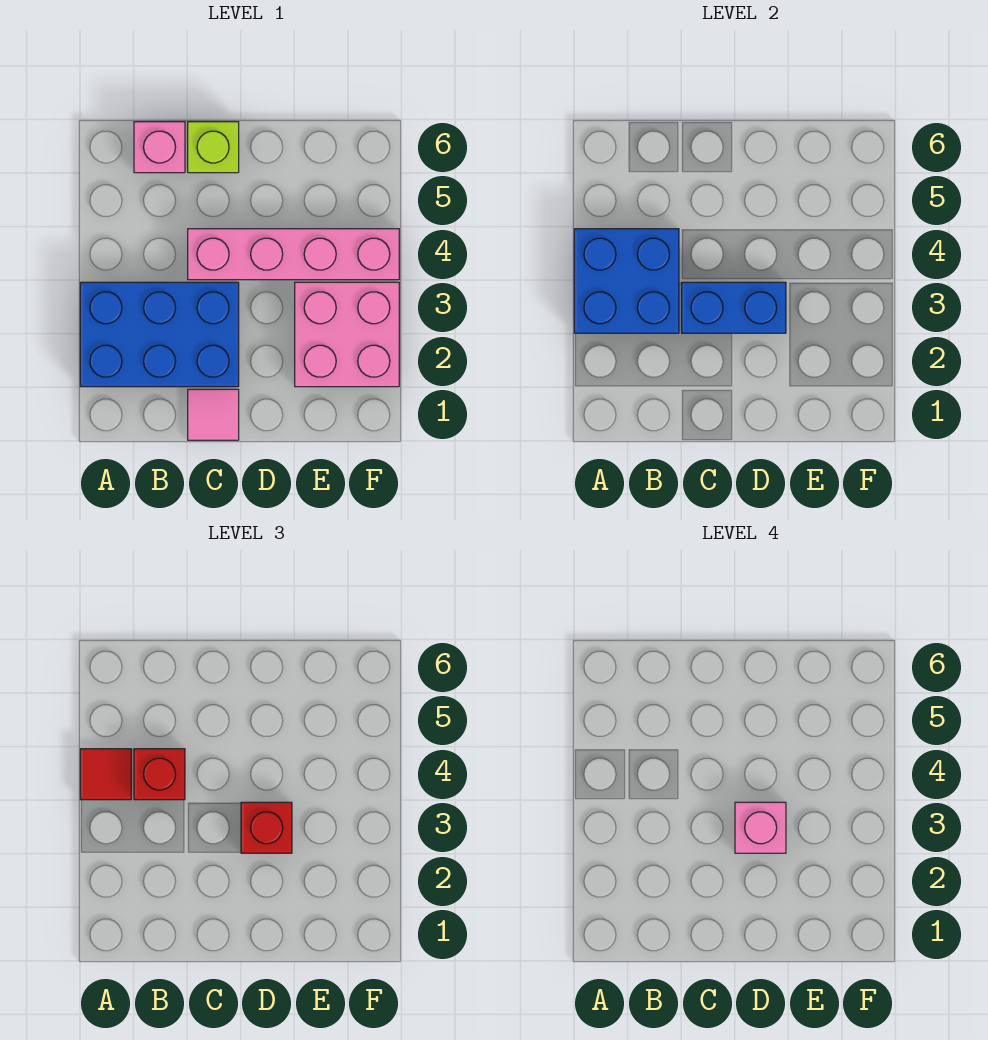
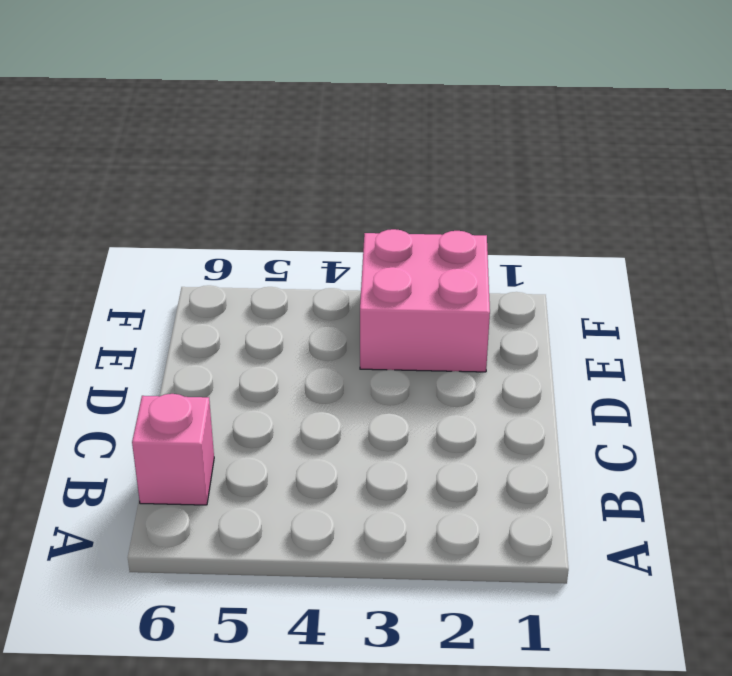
none -> blue brick A2:C3 level 1
none -> pink tile C1 level 1
none -> pink brick C4:F4 level 1

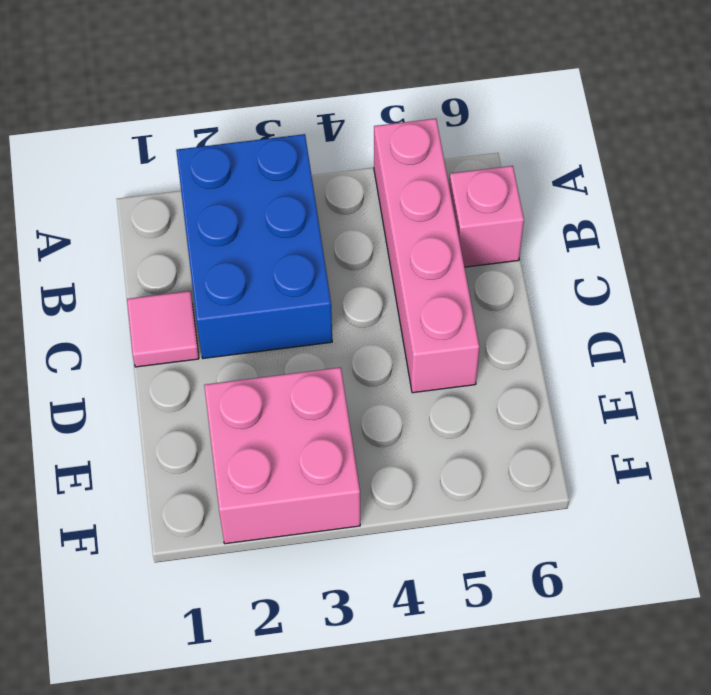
pink brick A5:D5 level 1 -> pink brick C4:F4 level 1
none -> lime brick C6 level 1
none -> blue brick A3:B4 level 2
none -> blue brick C3:D3 level 2

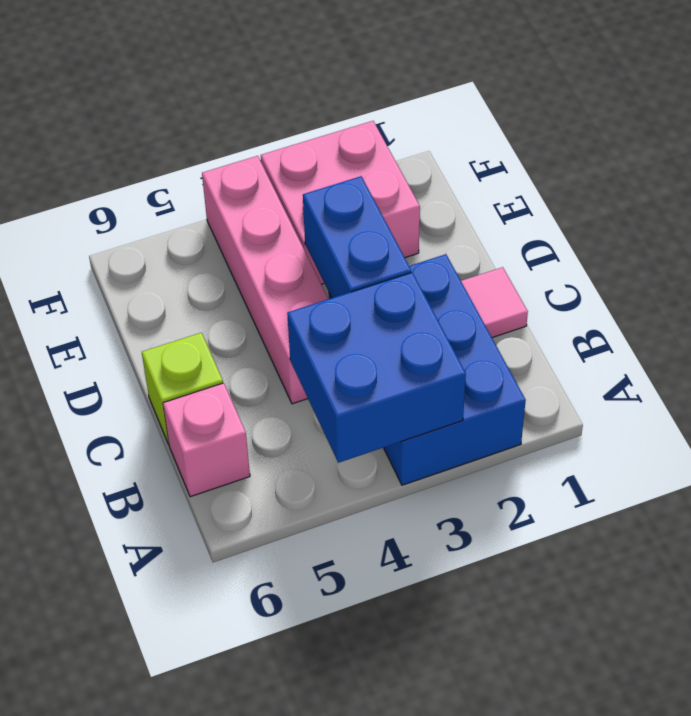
none -> red tile A4 level 3
none -> red brick B4 level 3
none -> red brick D3 level 3

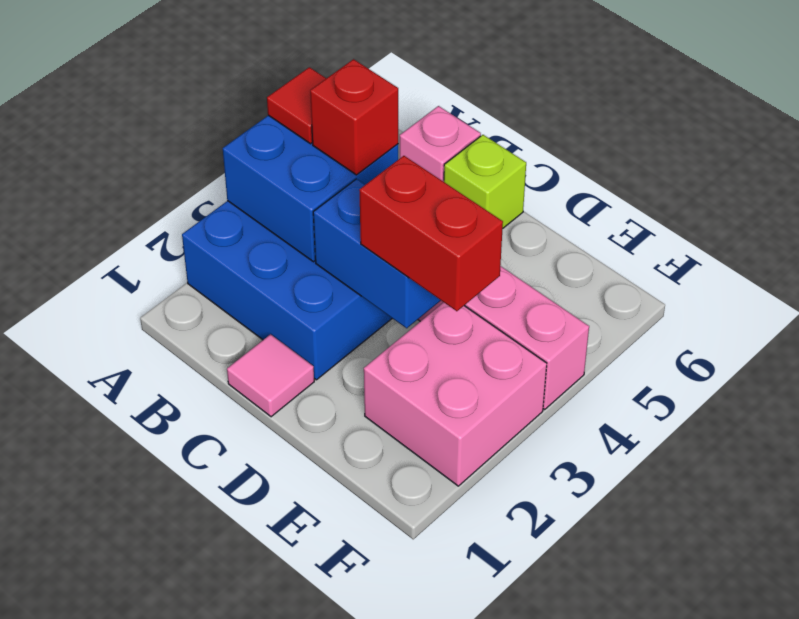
red brick D3:E3 level 3 -> red brick D3 level 3
none -> pink brick D3 level 4

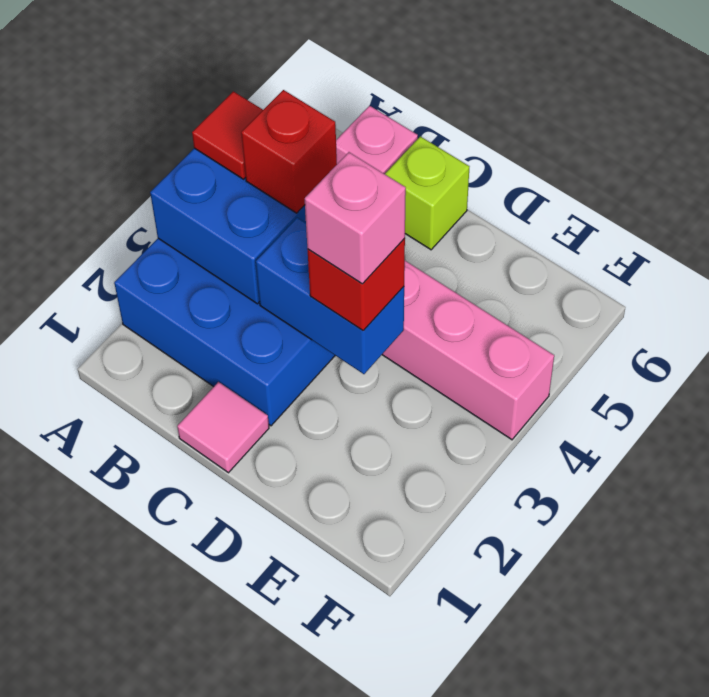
none -> pink brick E2:F3 level 1

